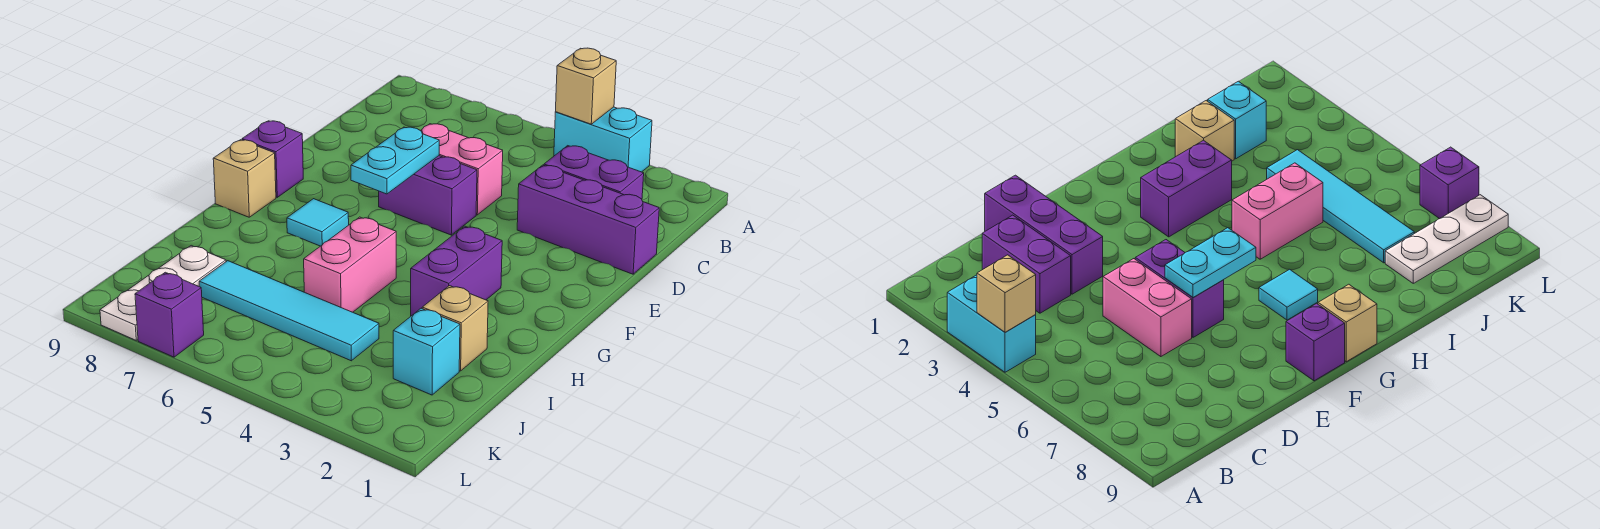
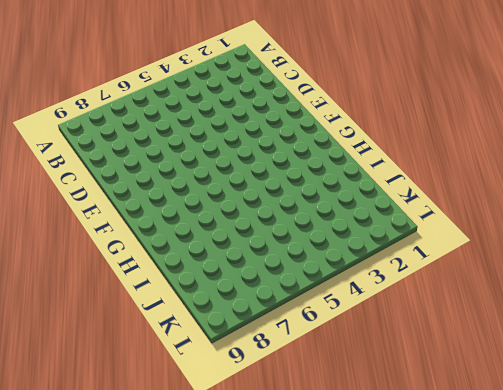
none -> cyan brick A3:A4 level 1
none -> purple brick C2:C3 level 1
none -> purple brick D1:D3 level 1

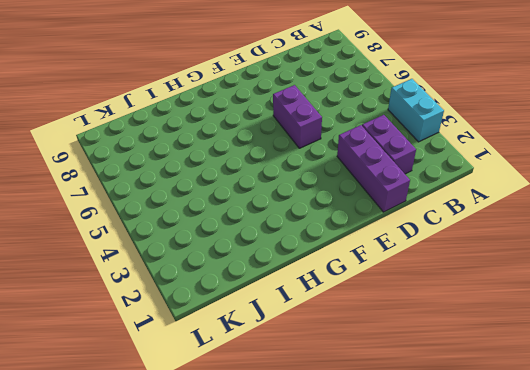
none -> pink brick D5:D6 level 1
none -> purple brick F9 level 1
none -> purple brick G3:H3 level 1

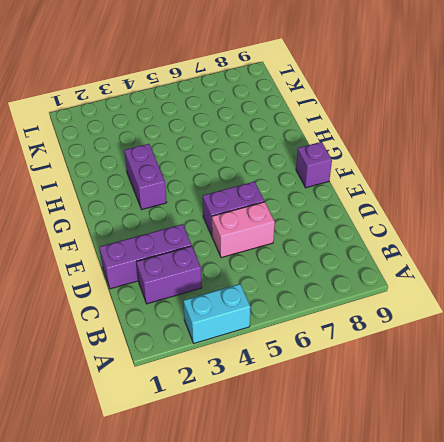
none -> cyan tile G7 level 1
none -> tan brick G9 level 1
none -> pink brick H5:I5 level 1

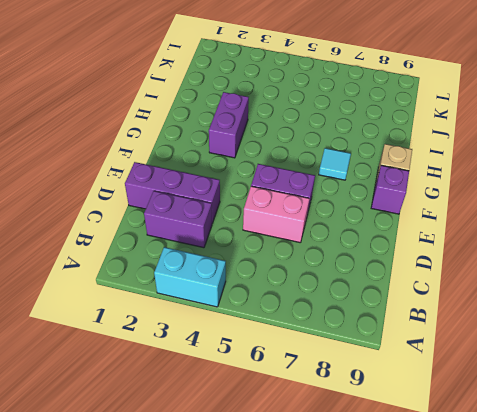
none -> pink brick H5:I5 level 1
none -> tan brick I2 level 1
none -> cyan brick J2 level 1

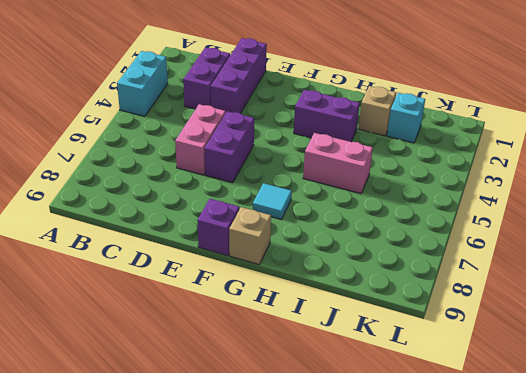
none -> cyan tile J4:J7 level 1
none -> white plate J8:L8 level 1
none -> purple brick L7 level 1

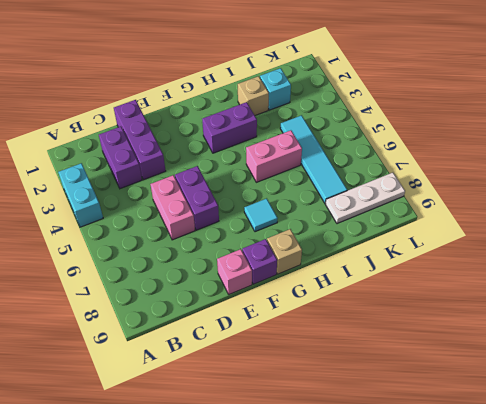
pink brick E9 level 1 -> none
none -> purple brick L7 level 1
none -> tan brick A4 level 2
none -> cyan plate E6:F6 level 2

